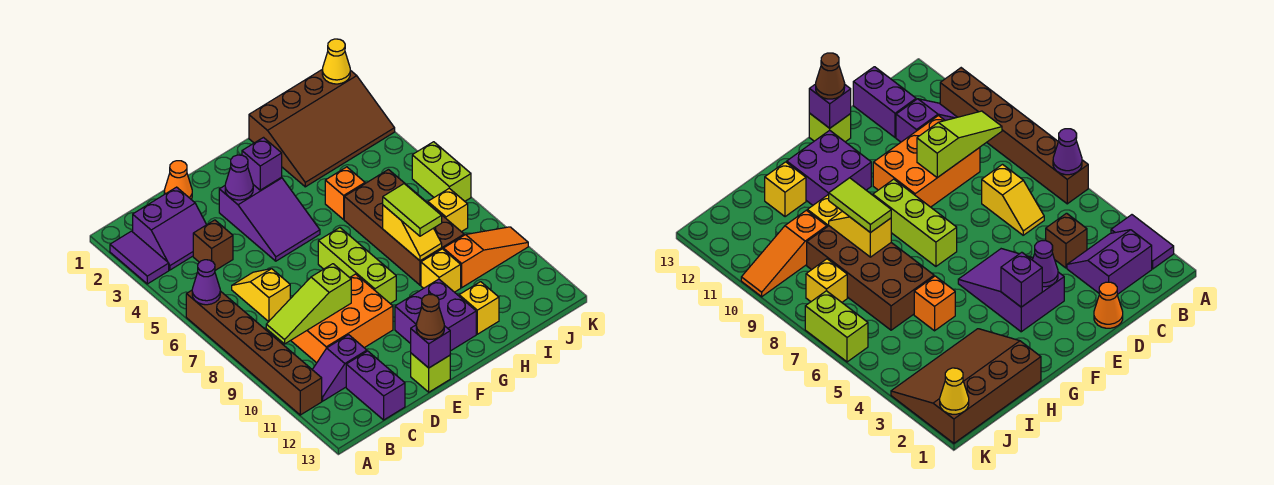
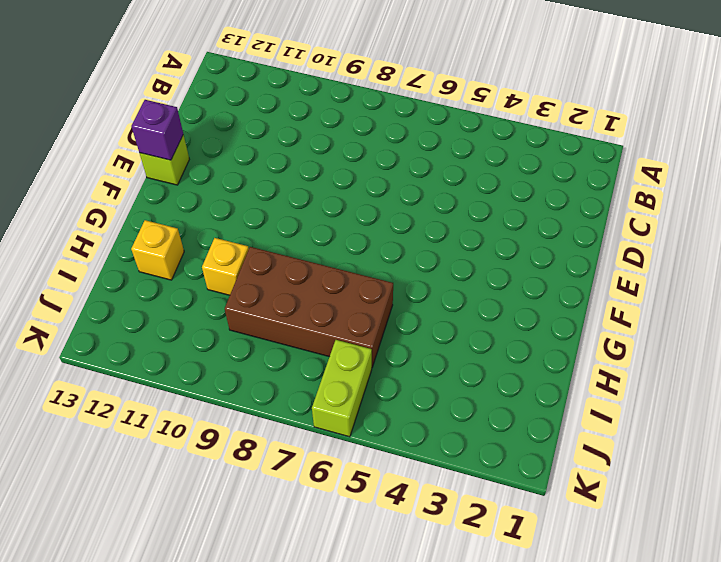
lime brick J6:K6 level 1 -> lime brick K6:K7 level 1
none -> purple tile A2:A3 level 1
none -> brown brick A6:A11 level 1
none -> purple slope B2:C3 level 1 top 2
none -> purple slope B11:C11 level 1 top C

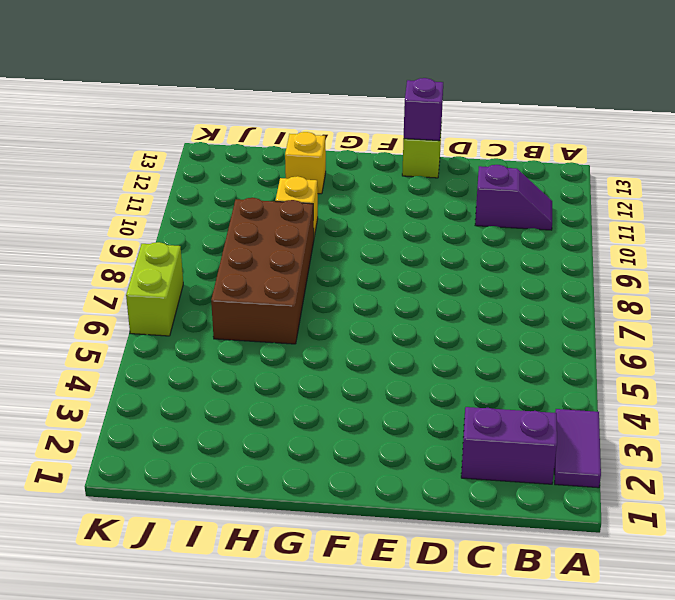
none -> brown brick A6:A11 level 1
none -> brown brick C4 level 1
none -> yellow slope C6:C7 level 1 top 7
none -> orange brick C9:E10 level 1

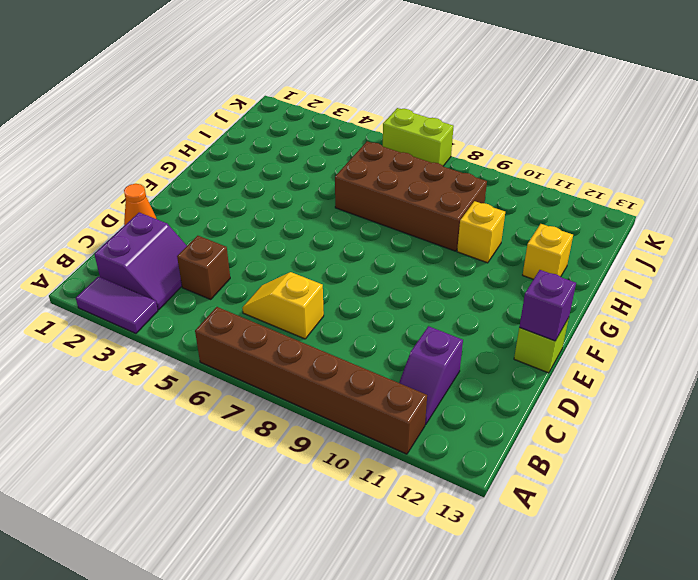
none -> orange brick C9:E10 level 1
none -> purple brick C12:C13 level 1
none -> purple slope E3:F5 level 1 top 3
none -> lime brick F7:F9 level 1

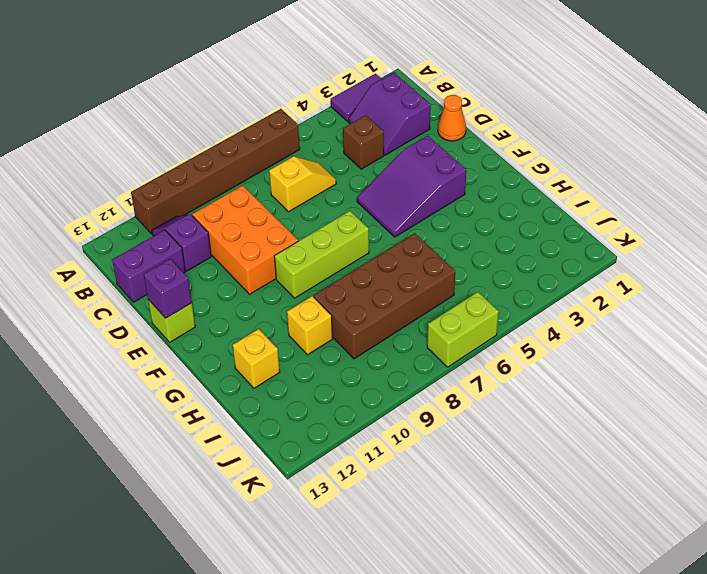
none -> purple brick F11:G12 level 1
none -> brown slope H1:K3 level 1 top 1
none -> orange brick H5 level 1
none -> orange slope I10:K10 level 1 top I

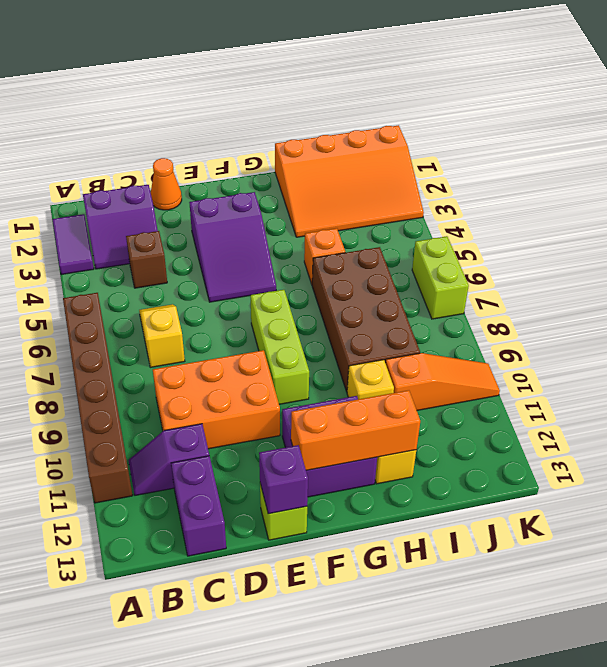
orange brick F12:H12 level 2 -> none
orange slope H1:K3 level 1 top 1 -> brown slope H1:K3 level 1 top 1
none -> yellow brick J8 level 1
none -> purple cone A6 level 2
none -> lime slope B9:D9 level 2 top D
none -> purple cone E3 level 2

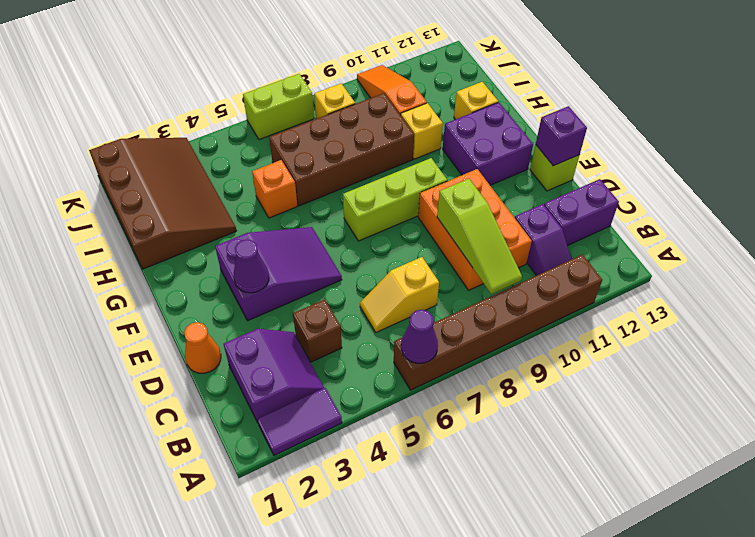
none -> purple brick F3 level 2
none -> yellow slope H8:H9 level 2 top 8
none -> yellow cone K1 level 2
none -> brown cone E13 level 3

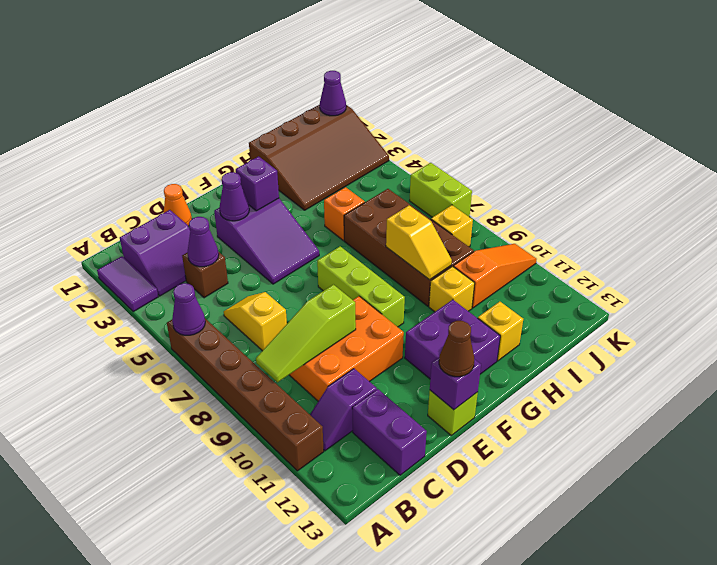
purple cone C4 level 2 -> none
purple cone K1 level 2 -> yellow cone K1 level 2
none -> lime tile H8:H9 level 3

